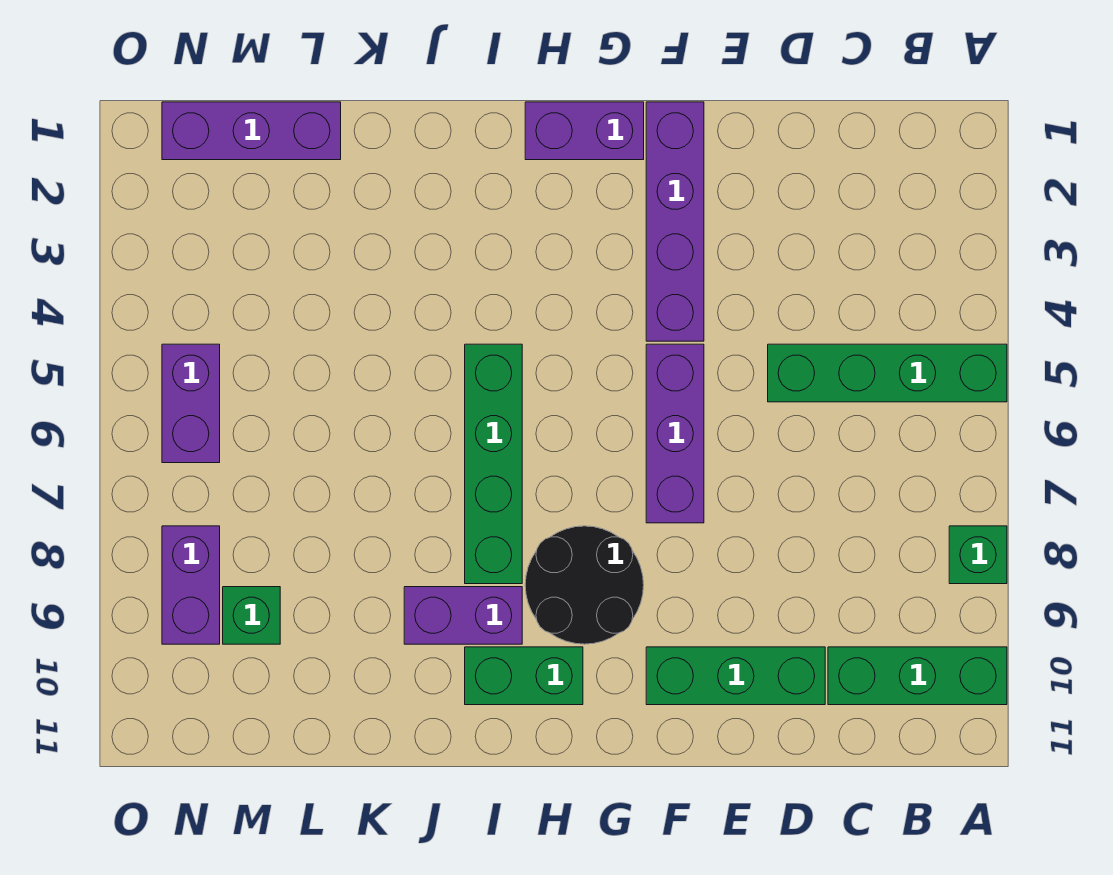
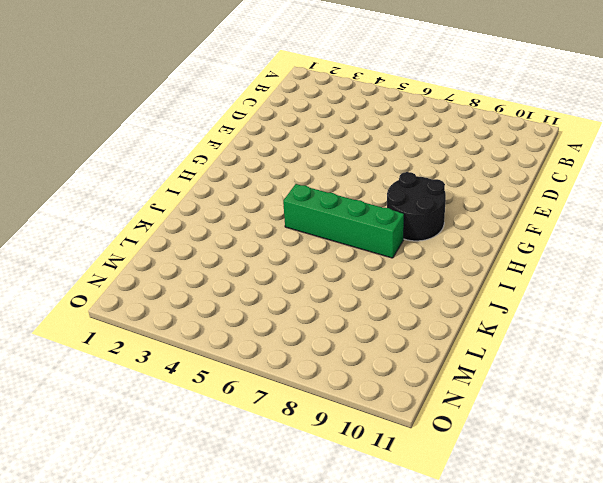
none -> green brick A5:D5 level 1
none -> green brick A8 level 1
none -> green brick A10:C10 level 1

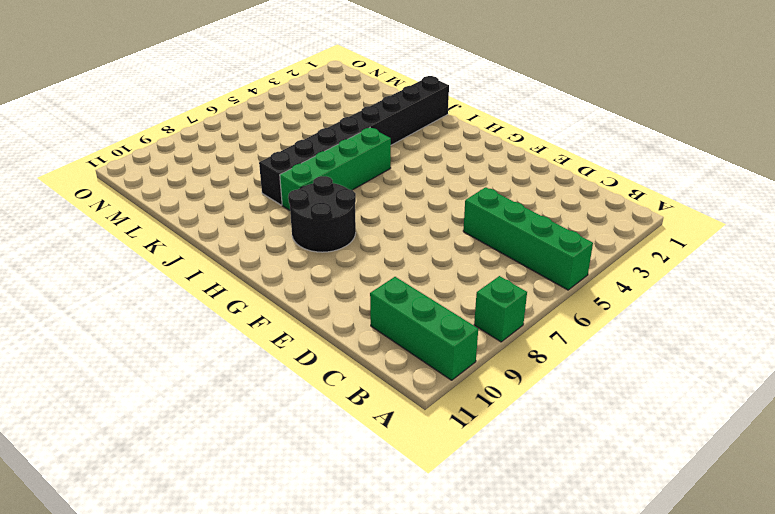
black brick J1:J8 level 1 -> none
none -> green brick D10:F10 level 1
none -> purple brick F1:F4 level 1
none -> purple brick F5:F7 level 1

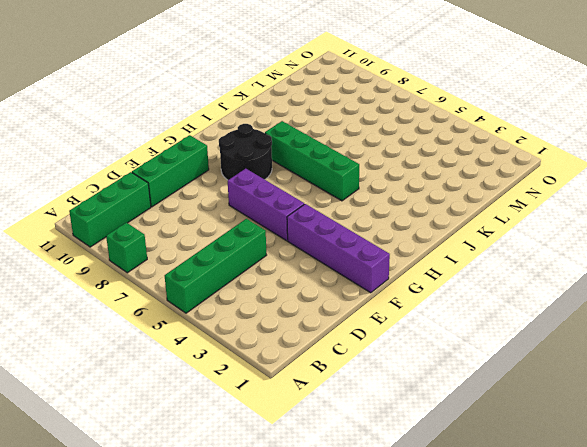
none -> purple brick G1:H1 level 1
none -> green brick H10:I10 level 1
none -> purple brick I9:J9 level 1

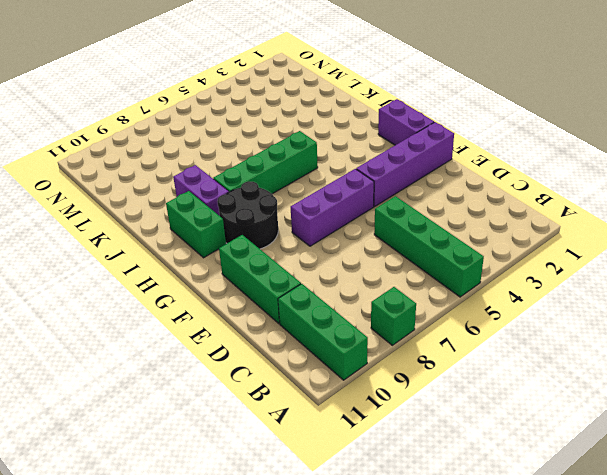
none -> purple brick L1:N1 level 1
none -> green brick M9 level 1
none -> purple brick N5:N6 level 1

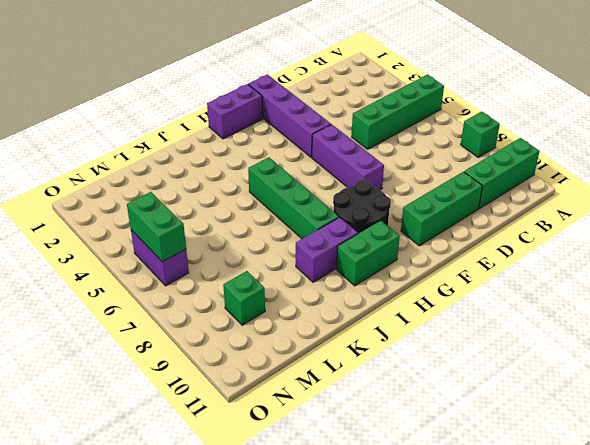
green brick N5:N6 level 2 -> none
none -> purple brick L1:N1 level 1
none -> purple brick N8:N9 level 1

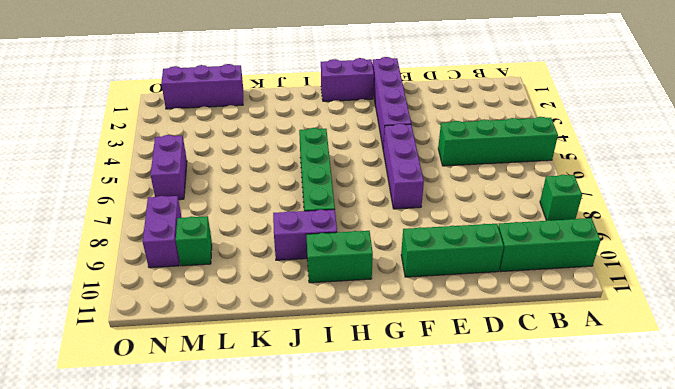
none -> black round brick G8:H9 level 1

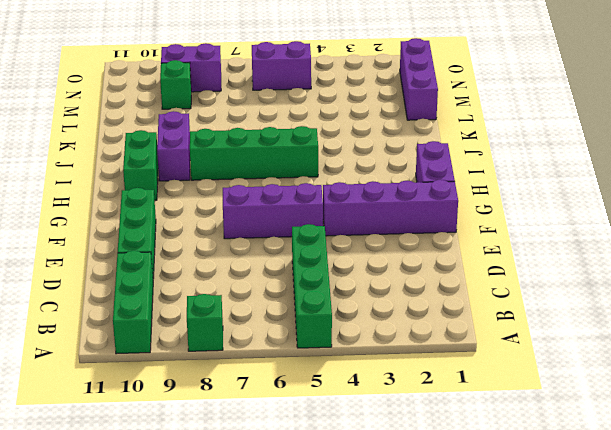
none -> black round brick G8:H9 level 1

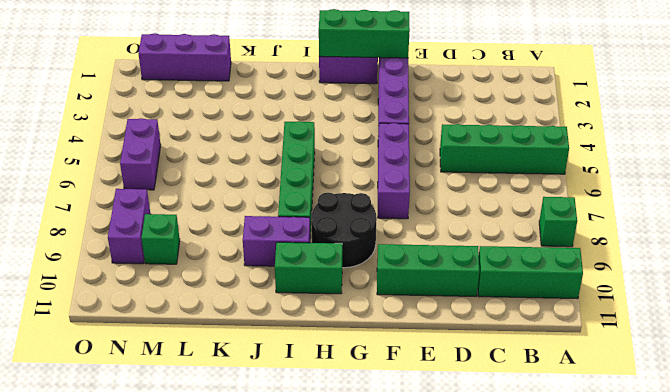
green brick F1:H1 level 2 -> none

